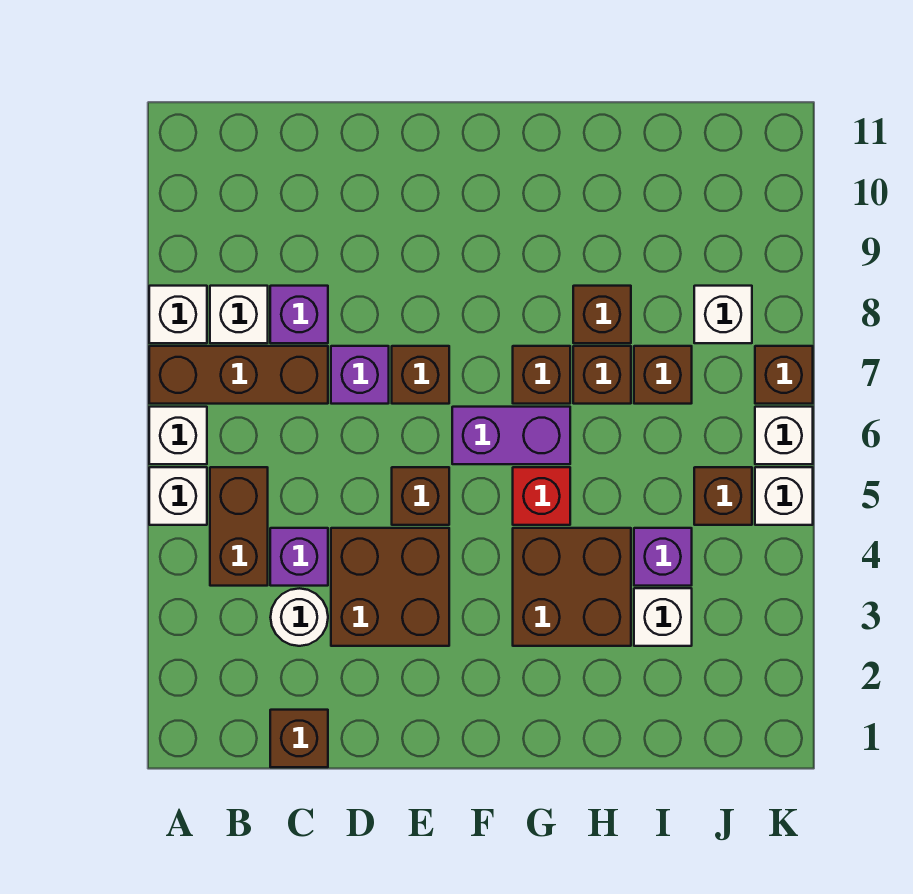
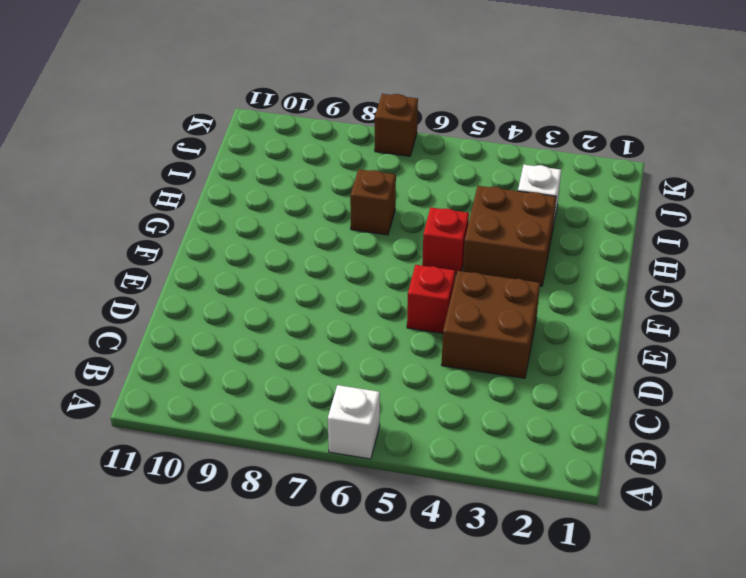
red brick E5 level 1 -> brown brick E5 level 1
none -> white brick A5 level 1
none -> brown brick A7:C7 level 1
none -> white brick A8 level 1

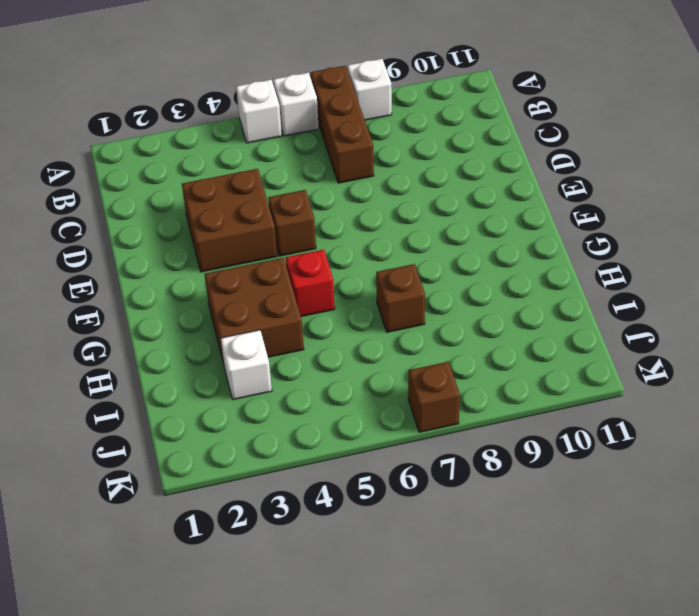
none -> brown brick B4:B5 level 1
none -> white brick B8 level 1
none -> brown brick C1 level 1

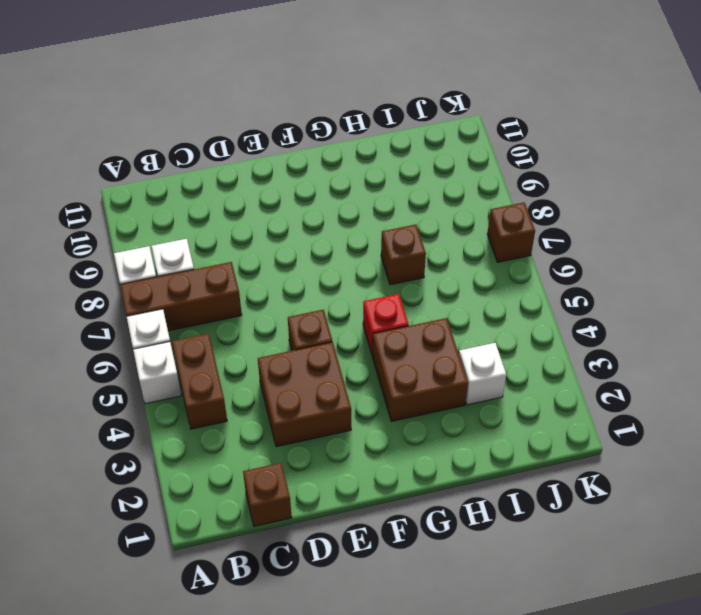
none -> white round brick C3 level 1
none -> purple brick C4 level 1
none -> purple brick C8 level 1

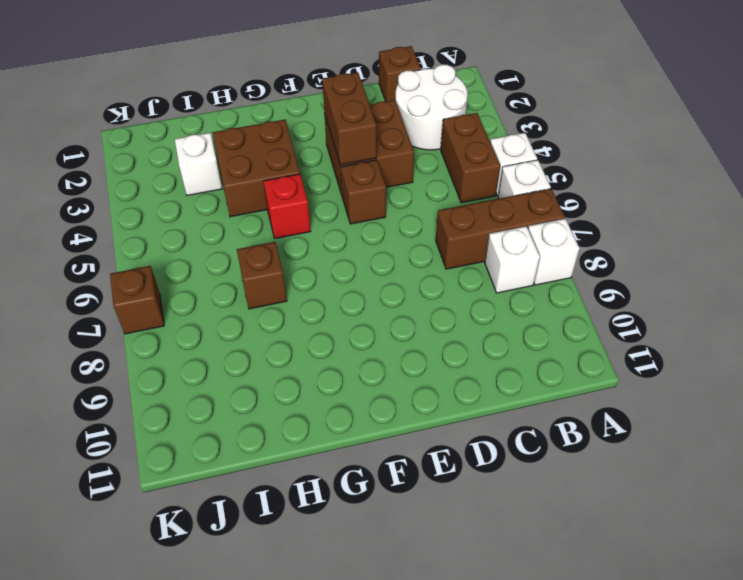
white round brick B2:C3 level 1 -> white round brick C3 level 1
brown brick E3:E4 level 2 -> none
none -> purple brick C4 level 1
none -> purple brick C8 level 1
none -> purple brick D7 level 1

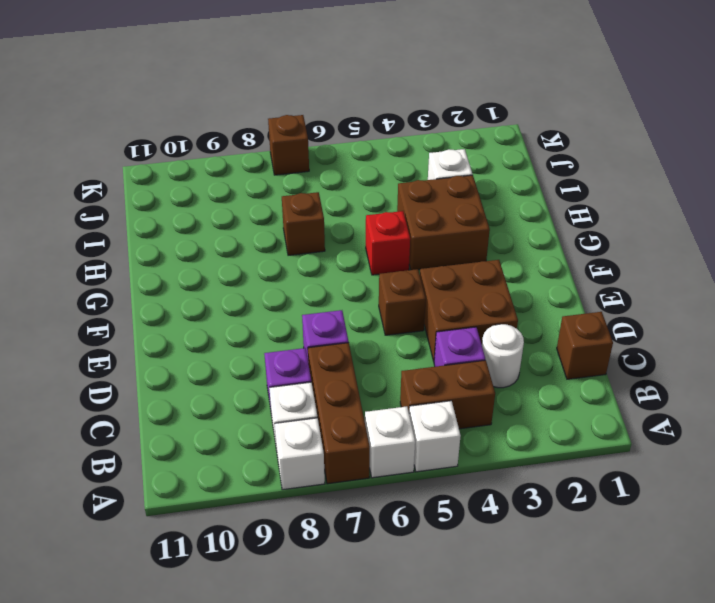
none -> brown brick E7 level 1
none -> purple brick F6:G6 level 1
none -> brown brick G7 level 1

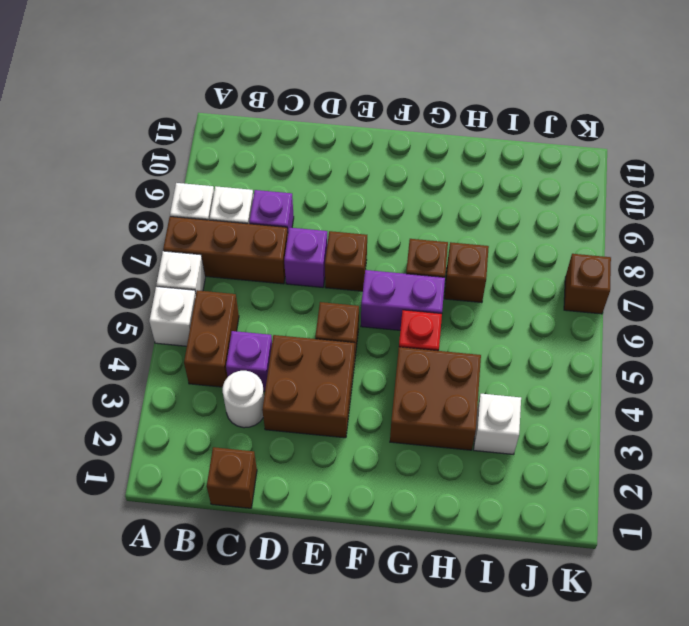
none -> brown brick H8 level 1
none -> purple brick I4 level 1
none -> brown brick I7 level 1

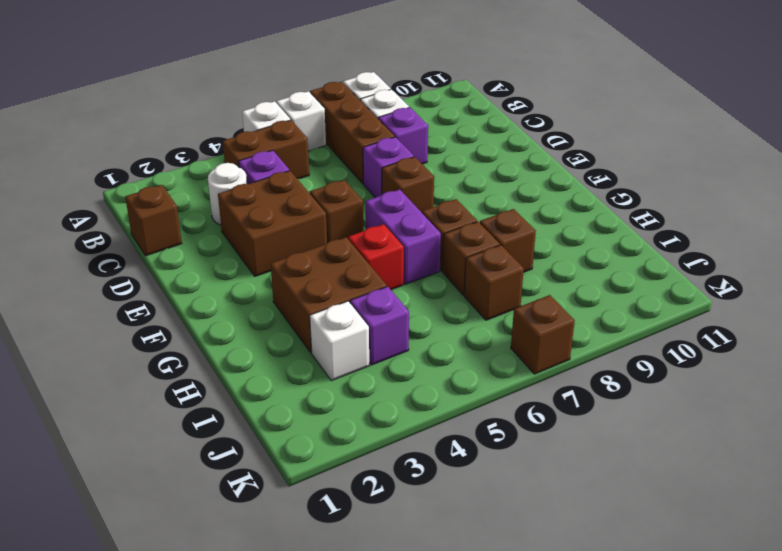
none -> brown brick J5 level 1
none -> white brick J8 level 1
none -> white brick K5 level 1

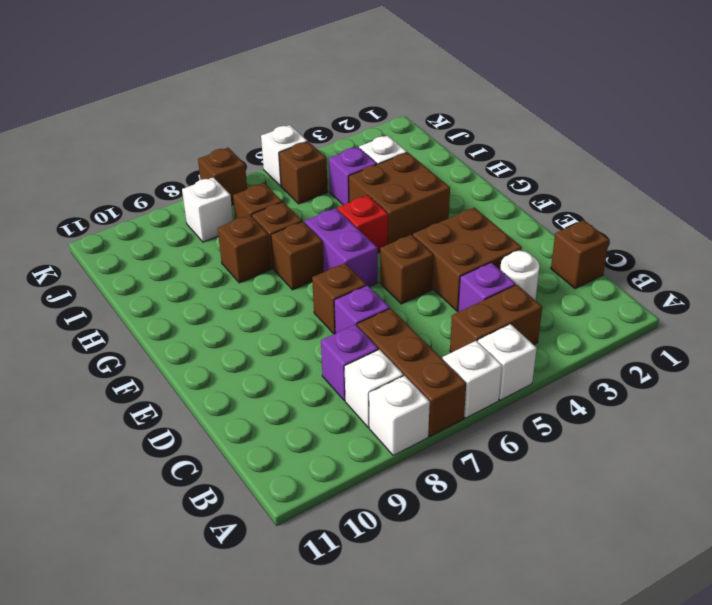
none -> white brick K6 level 1

